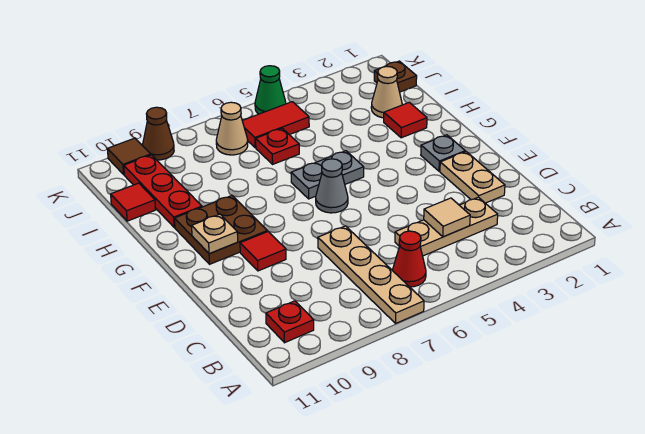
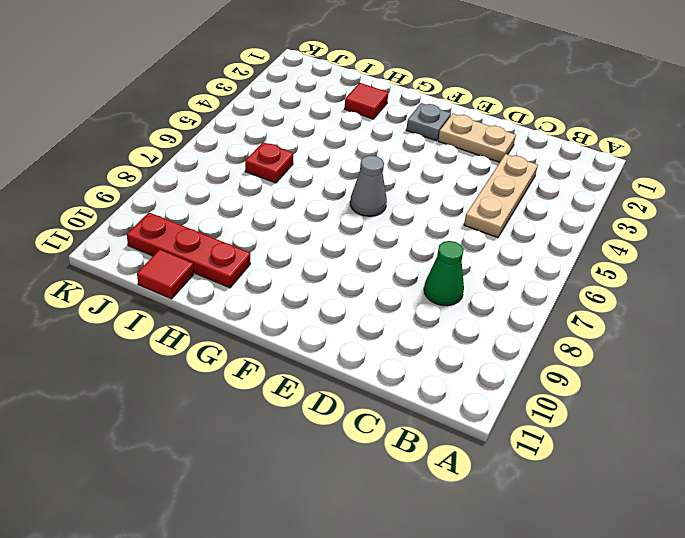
green cone C8 level 1 -> green cone K5 level 1
none -> tan plate A7:D7 level 1
none -> red cone B6 level 1
none -> red plate B10 level 1

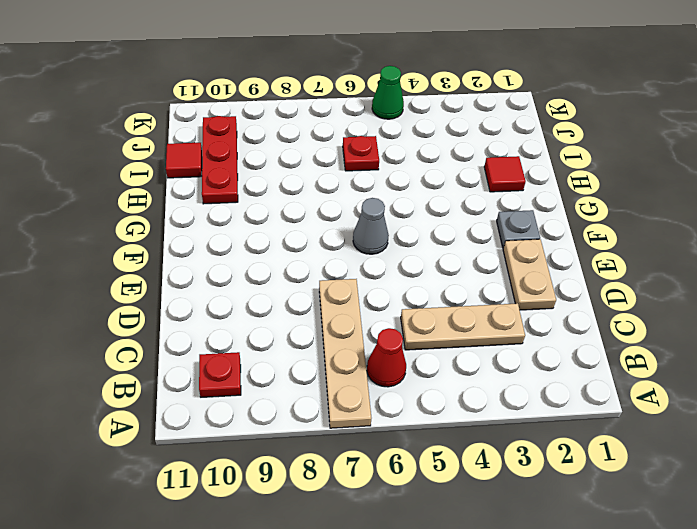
none -> red tile E9 level 1
none -> brown plate F9:G10 level 1
none -> grey plate G5:G6 level 1

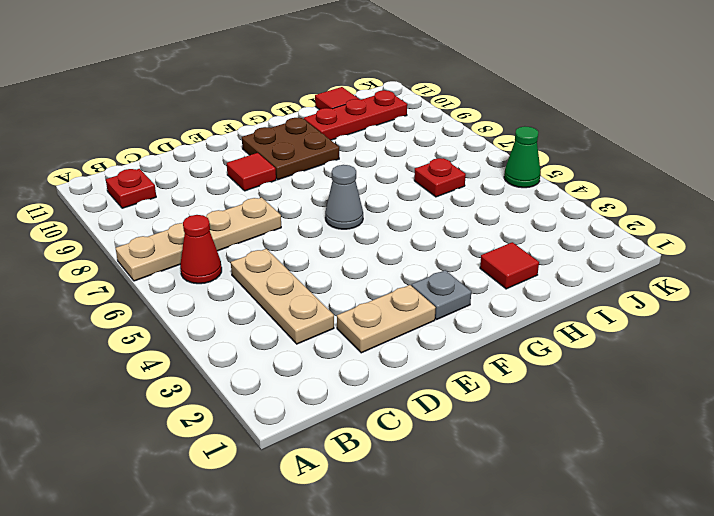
none -> grey plate G5:G6 level 1
none -> tan cone I2 level 1
none -> brown plate J1 level 1

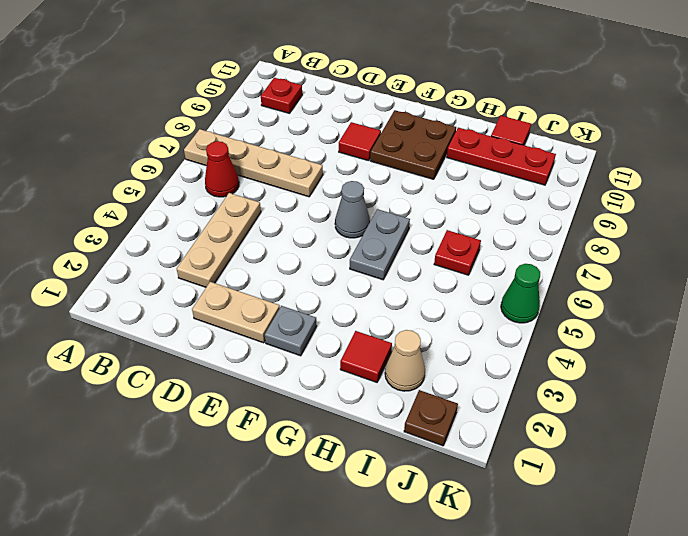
none -> red tile J5:J6 level 1
none -> tan cone J7 level 1
none -> brown cone K9 level 1

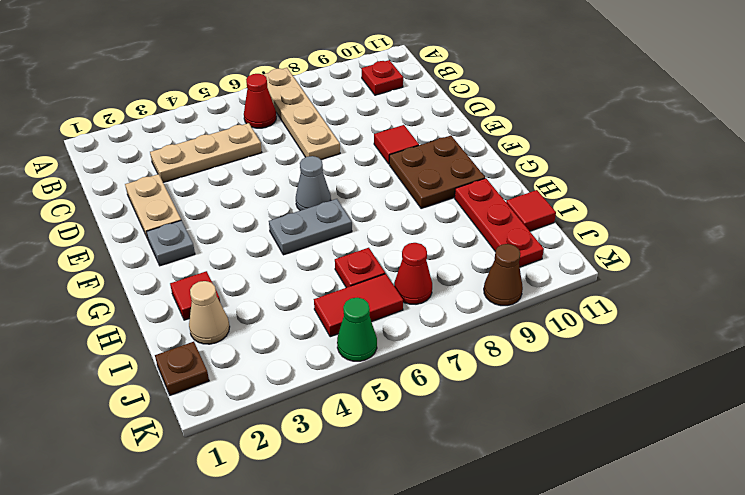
red cone J7 level 1 -> tan cone J7 level 1
none -> brown tile K10 level 1
none -> tan tile C4 level 2
none -> tan plate F10 level 2

